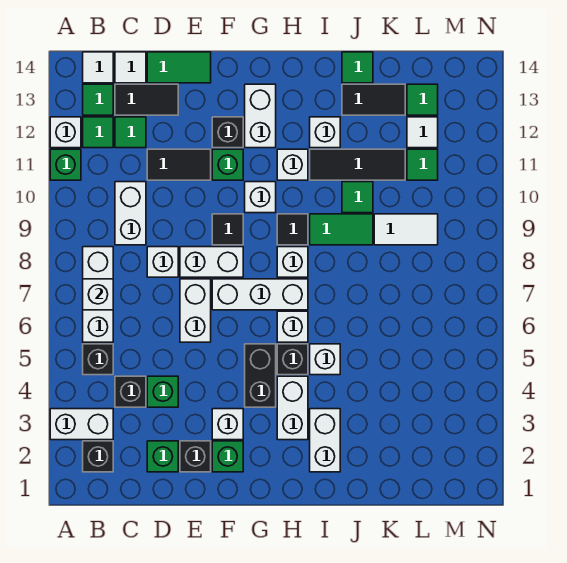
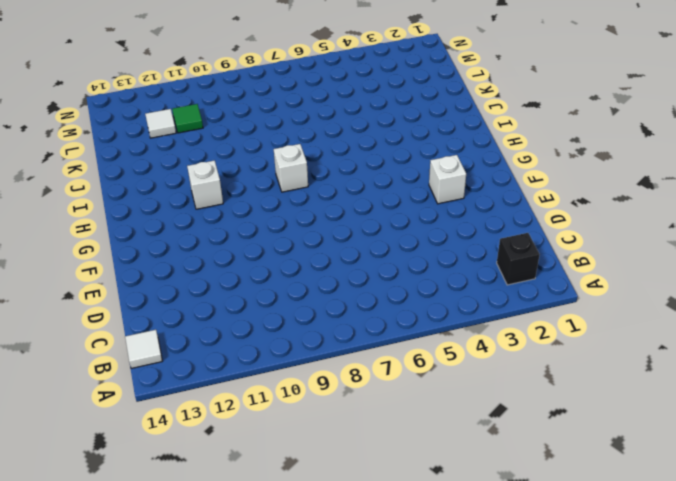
none -> white brick A3:B3 level 1
none -> green brick A11 level 1
none -> white brick A12 level 1
none -> black brick B5 level 1

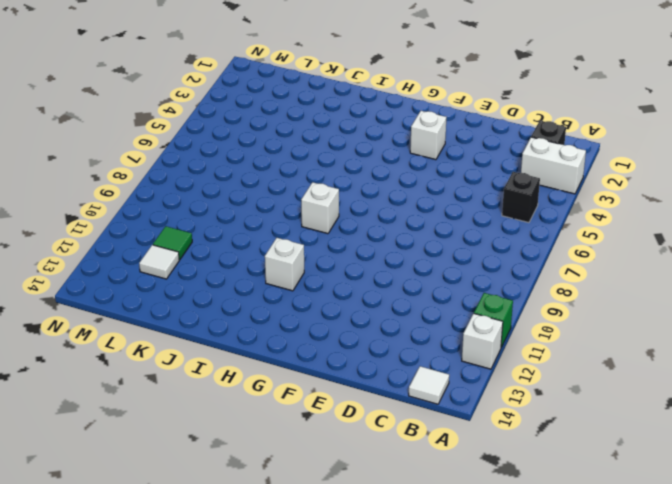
none -> white brick B6:B8 level 1
none -> green tile B12 level 1
none -> green tile B13 level 1
none -> black brick C4 level 1

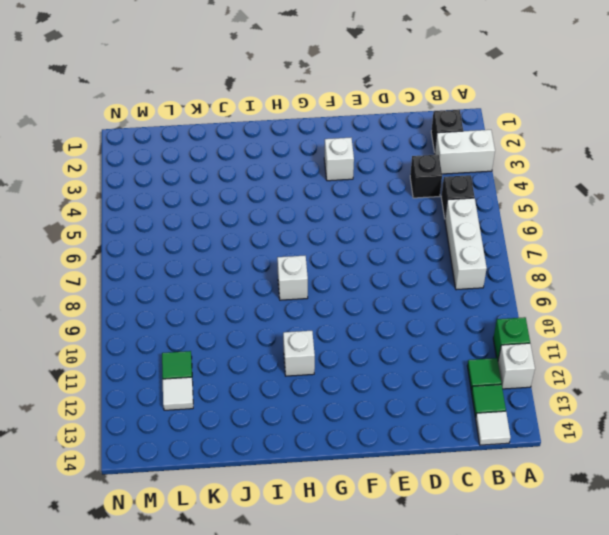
none -> white brick C9:C10 level 1
none -> green tile C12 level 1
none -> black tile C13:D13 level 1
none -> white tile C14 level 1

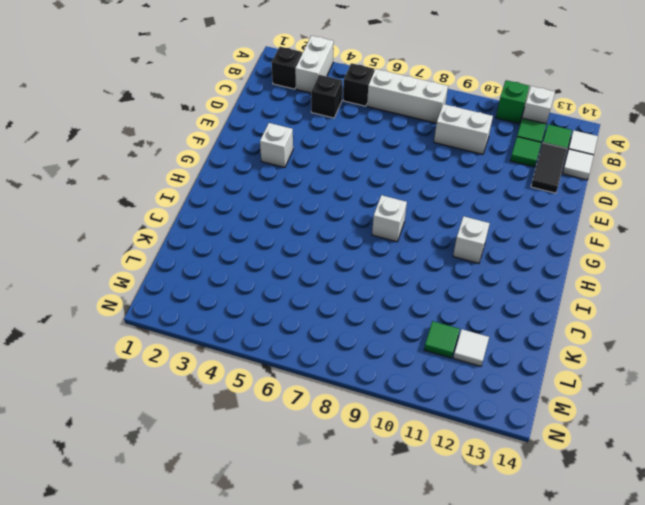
none -> green brick D2 level 1
none -> green brick D4 level 1
none -> white brick D8 level 1
none -> black tile D11:E11 level 1

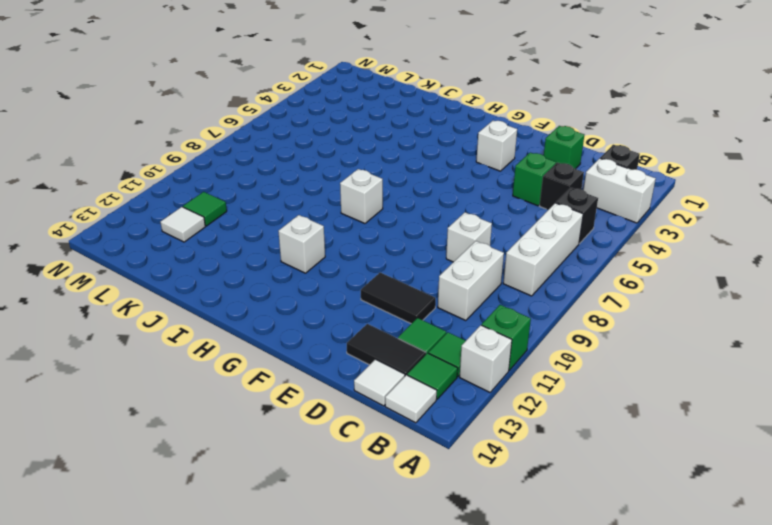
none -> green tile D14:E14 level 1
none -> black brick E2 level 1
none -> white brick E6:E7 level 1
none -> white brick E8:F8 level 1

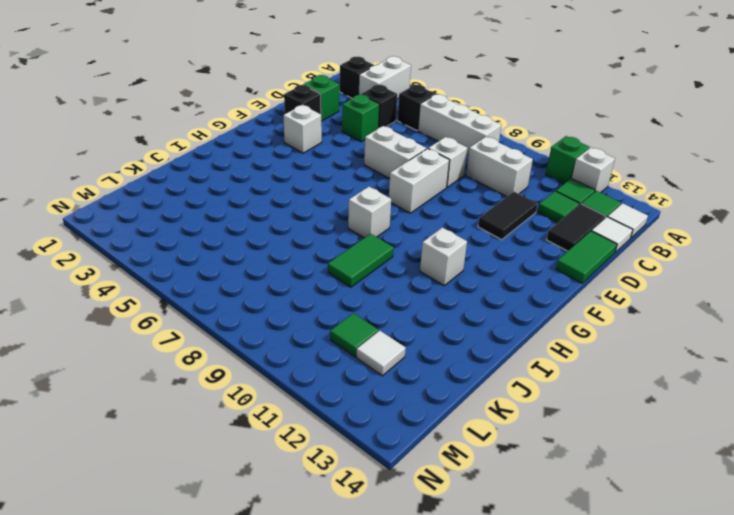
none -> green brick F2 level 1
none -> white brick F7:H7 level 1
none -> black tile F9 level 1
none -> green brick F11 level 1

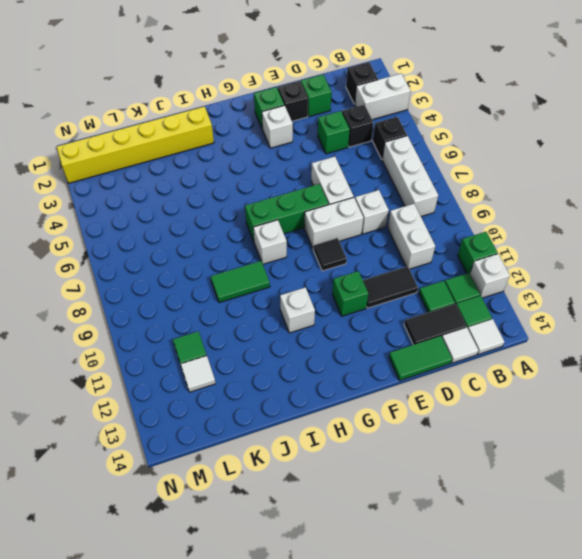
green brick F7:H7 level 1 -> white brick F7:H7 level 1
yellow brick I2:N2 level 1 -> white brick I2:I3 level 1
none -> black brick F12 level 1
none -> black brick G4:G5 level 1
none -> white brick G10 level 1
none -> white brick G12:G13 level 1

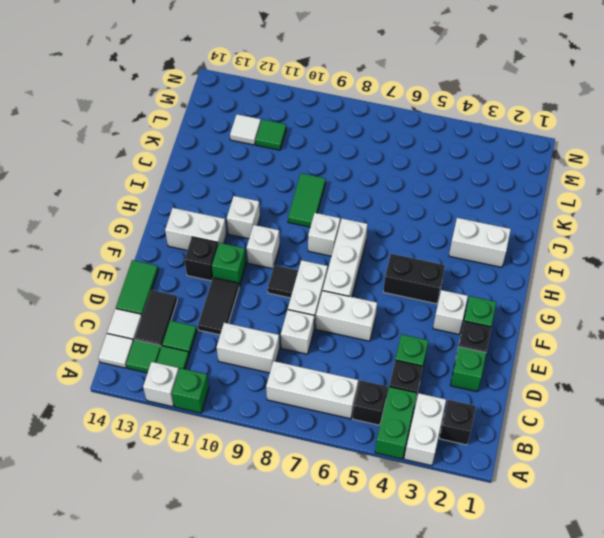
green brick A4:B4 level 1 -> none
none -> white brick H3:H4 level 1
none -> black brick H5 level 1
none -> white brick H6 level 1
none -> black tile H9 level 1

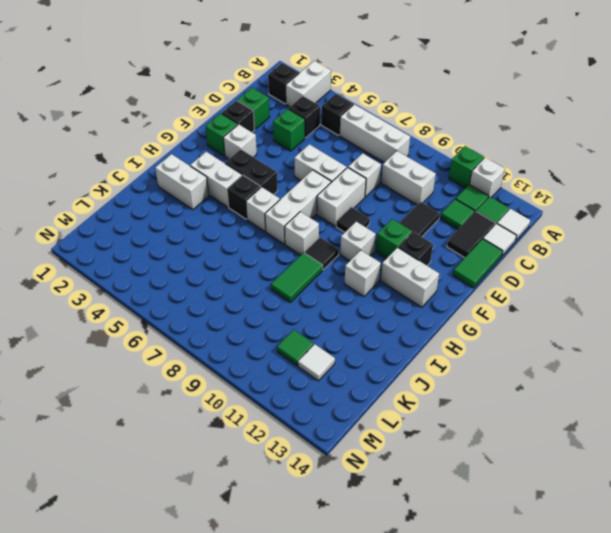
none -> white brick I5 level 1
none -> black tile I11:K11 level 1
none -> white brick I12 level 1
none -> green tile J10 level 1

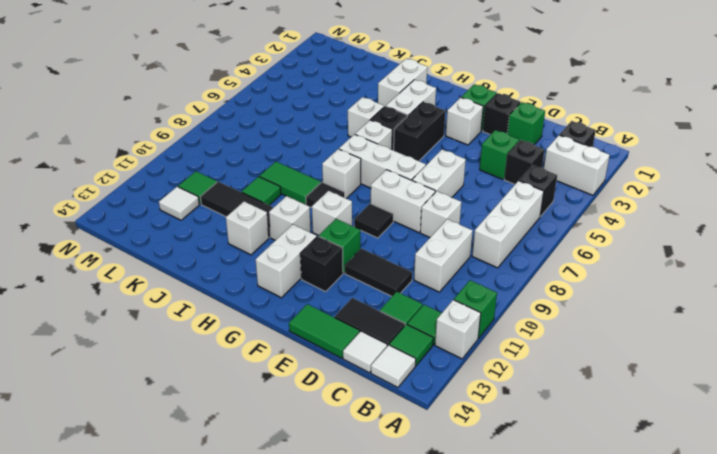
none -> black tile J13:K13 level 1
none -> green tile J14 level 1
none -> white tile K9:L9 level 1
none -> green tile L13 level 1

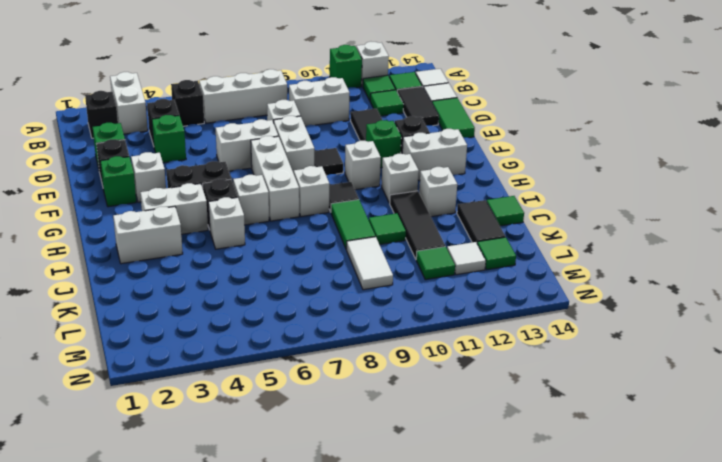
none -> white brick B7 level 2

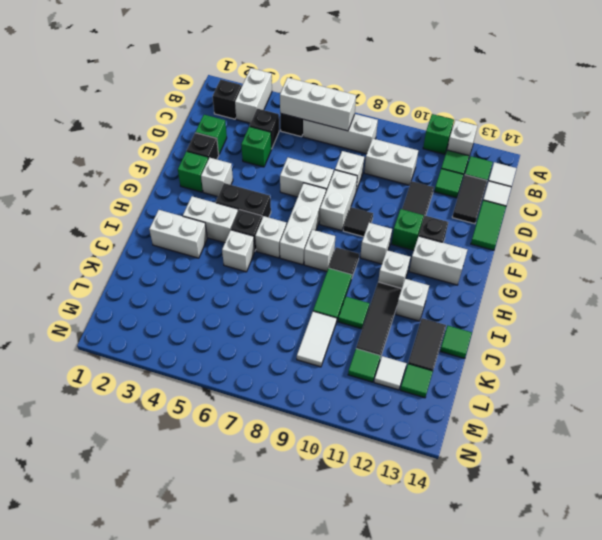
white brick B5:B7 level 2 -> white brick B7 level 2

